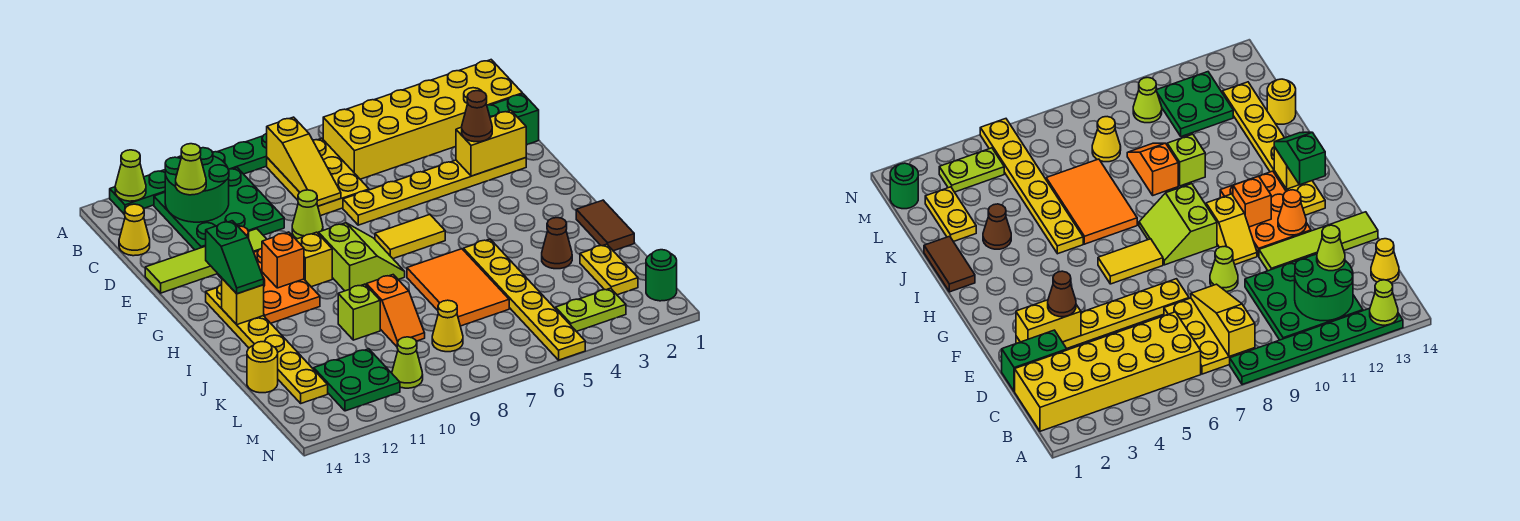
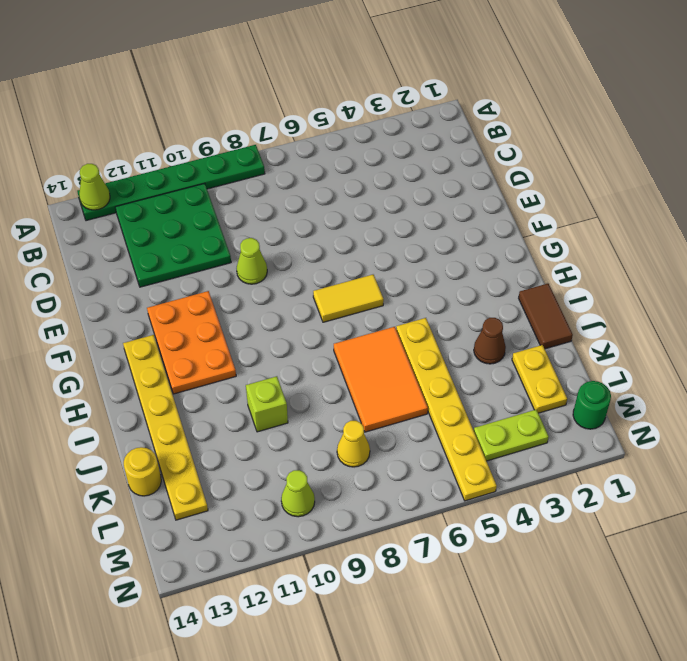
none -> yellow brick B1:C6 level 1
none -> yellow plate B7:D8 level 1
none -> yellow cone C14 level 1
none -> green brick D1:D2 level 1

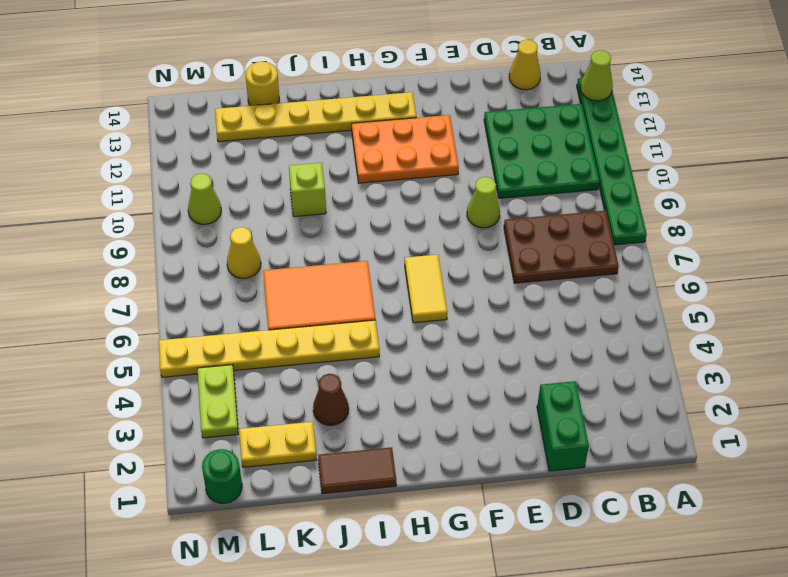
brown plate B7:D8 level 1 -> yellow plate B7:D8 level 1
none -> yellow brick B1:C6 level 1
none -> yellow plate E2:E7 level 1
none -> lime tile E11:E14 level 1
none -> yellow slope F10:G10 level 1 top G

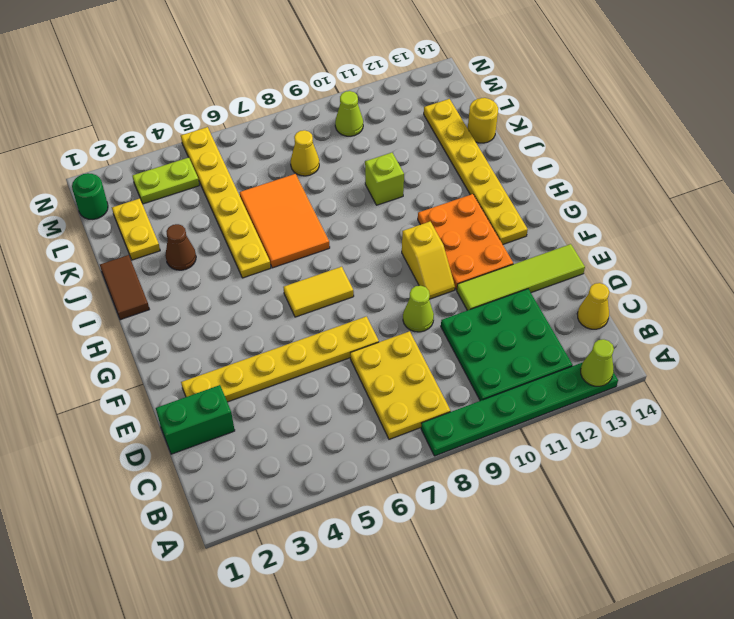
none -> yellow brick B1:C6 level 1
none -> lime slope G8:H9 level 1 top 9
none -> orange slope J9:K9 level 1 top J
none -> green plate L11:M12 level 1

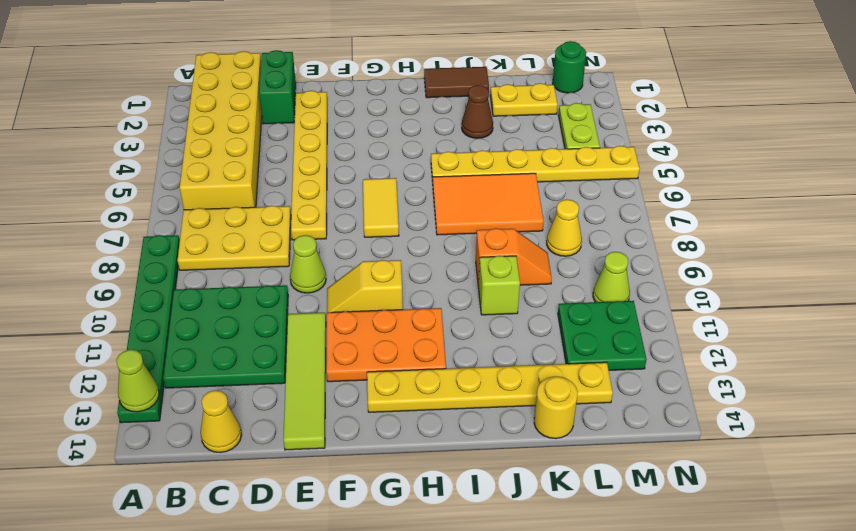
none -> lime slope G8:H9 level 1 top 9
none -> yellow slope B8:D8 level 2 top B
none -> green round brick B11:C12 level 2
none -> yellow brick E2:E3 level 2

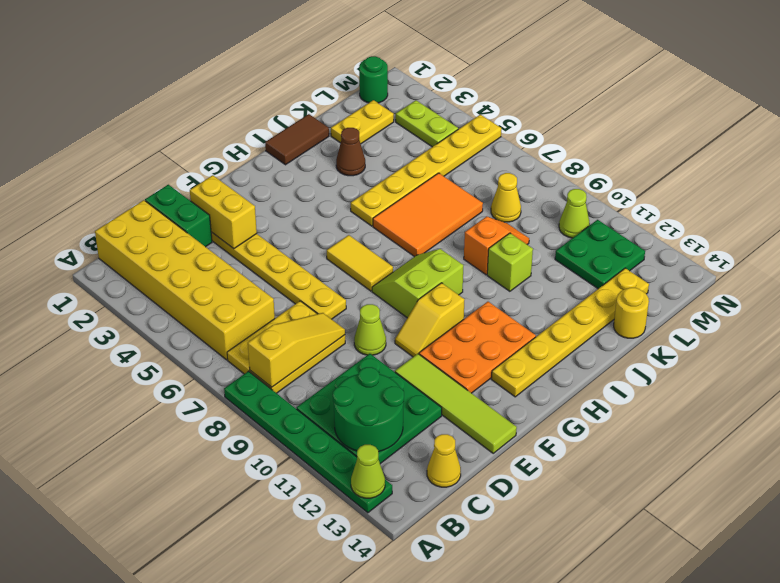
none -> orange cone F12 level 2
none -> orange brick G11 level 2
none -> yellow brick H13 level 2
none -> lime cone C12 level 3

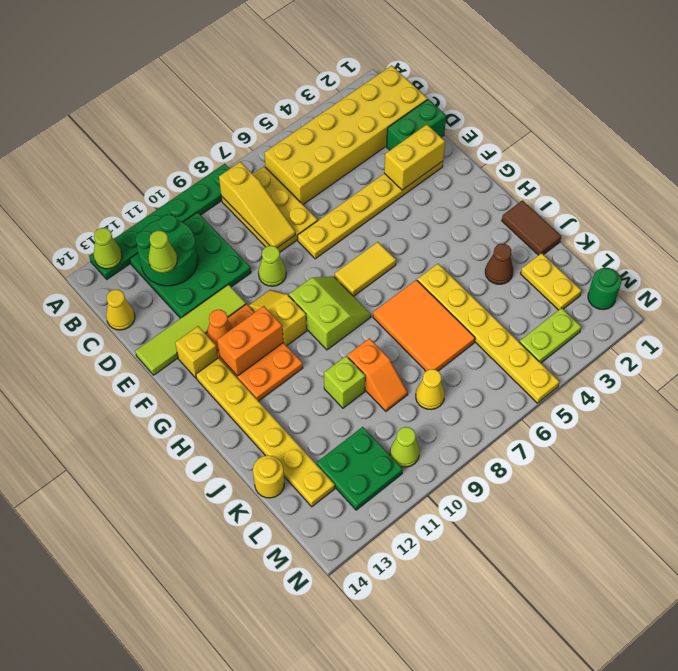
yellow brick F13 level 1 -> yellow brick H13 level 2
orange brick G11:G12 level 2 -> orange brick G11 level 2
none -> brown cone E3 level 3
none -> green slope G13:H13 level 3 top G

